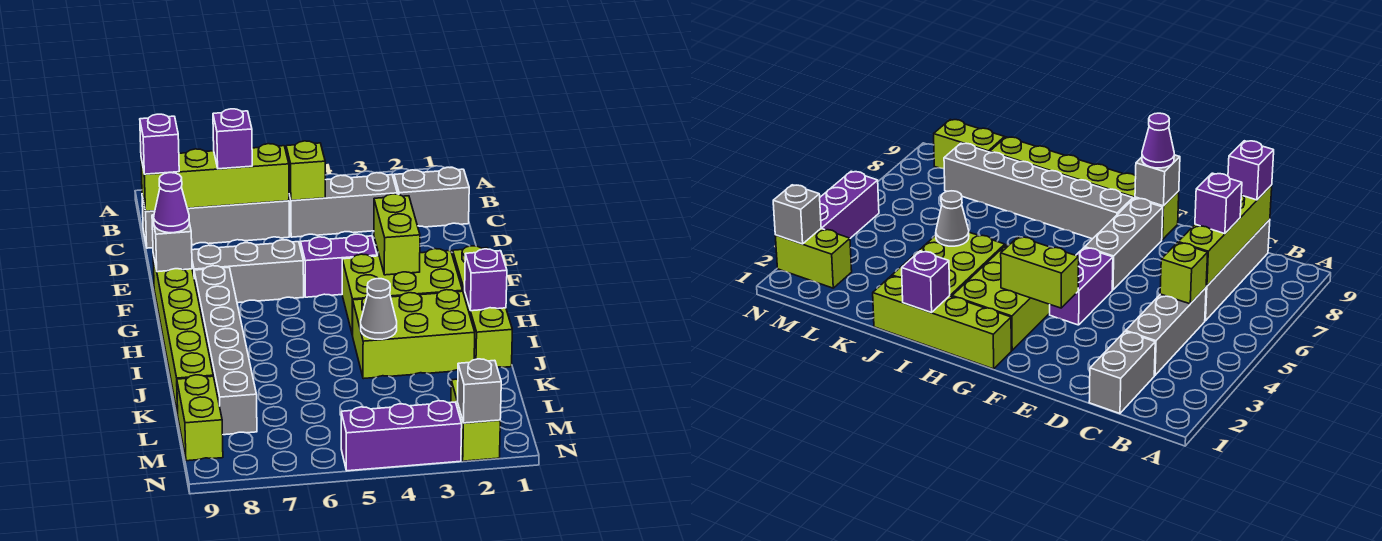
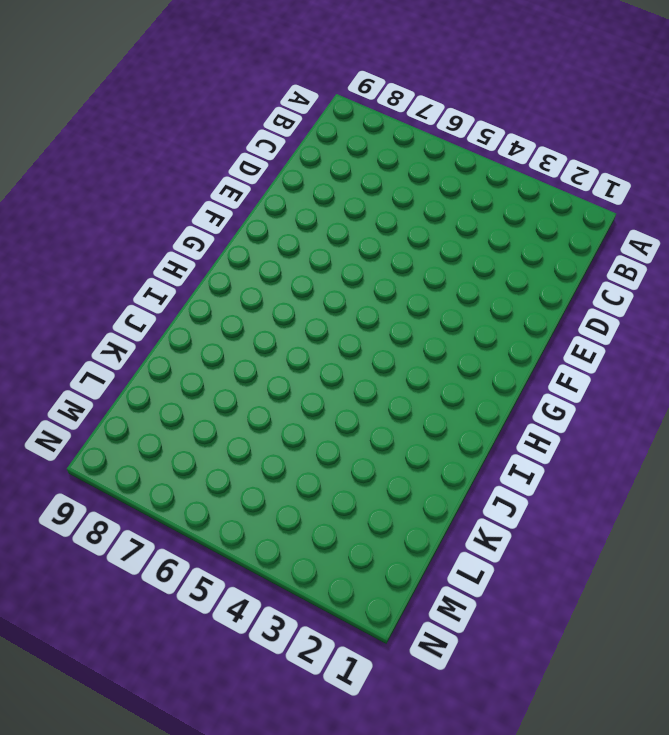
none -> grey brick C1:C2 level 1
none -> grey brick C3:C5 level 1
none -> grey brick C6:C9 level 1

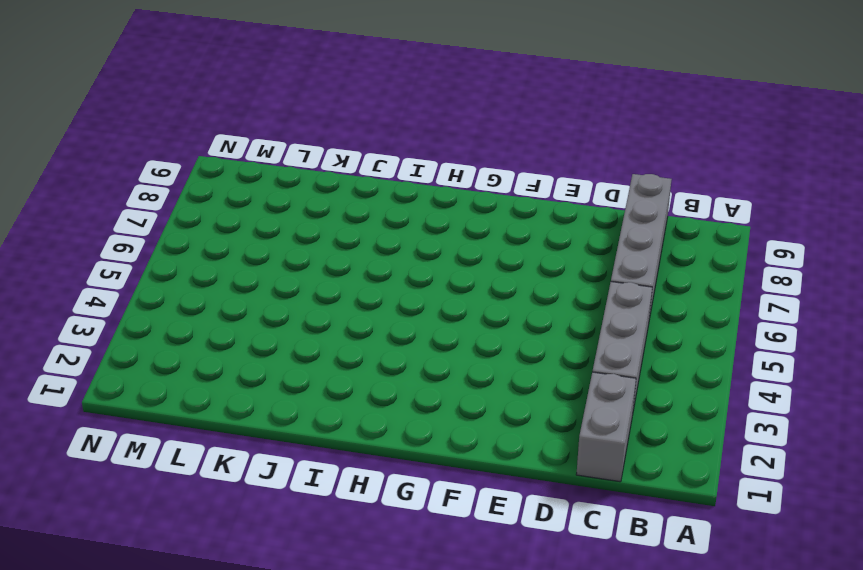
none -> purple brick F4:F5 level 1
none -> grey brick F6:F8 level 1
none -> lime brick F9:K9 level 1

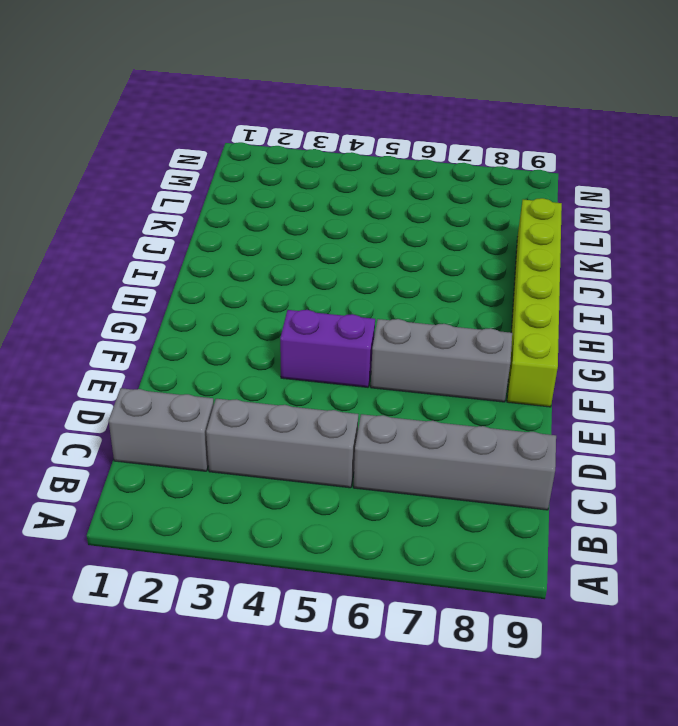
none -> lime brick G1:J1 level 1
none -> lime brick G2:H4 level 1
none -> grey brick G8:L8 level 1

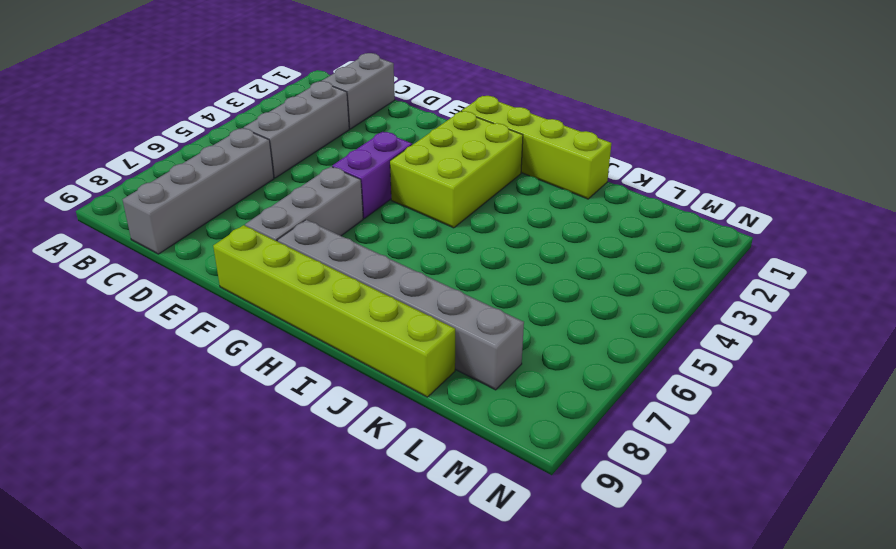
none -> lime brick I2:J4 level 1
none -> lime brick L9:M9 level 1
none -> lime brick M2:N2 level 1

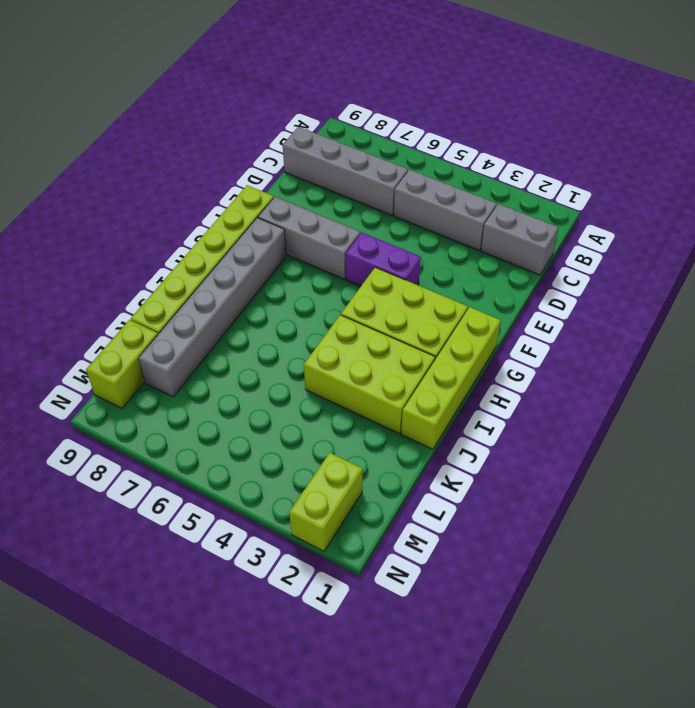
none -> purple brick N3:N5 level 1
none -> lime brick C5 level 2
none -> lime brick C6:C9 level 2

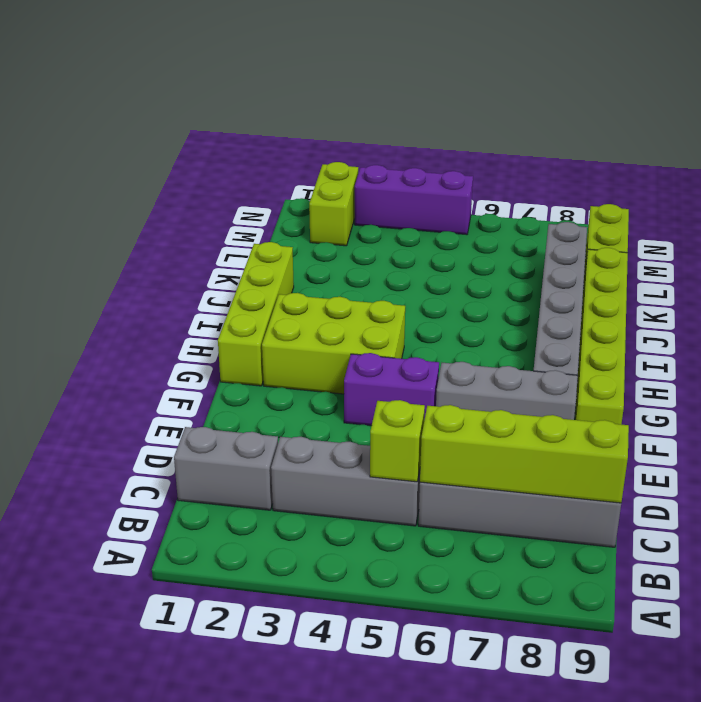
none -> lime brick I2:J4 level 1
none -> lime brick F3:G3 level 2
none -> grey brick F9 level 2

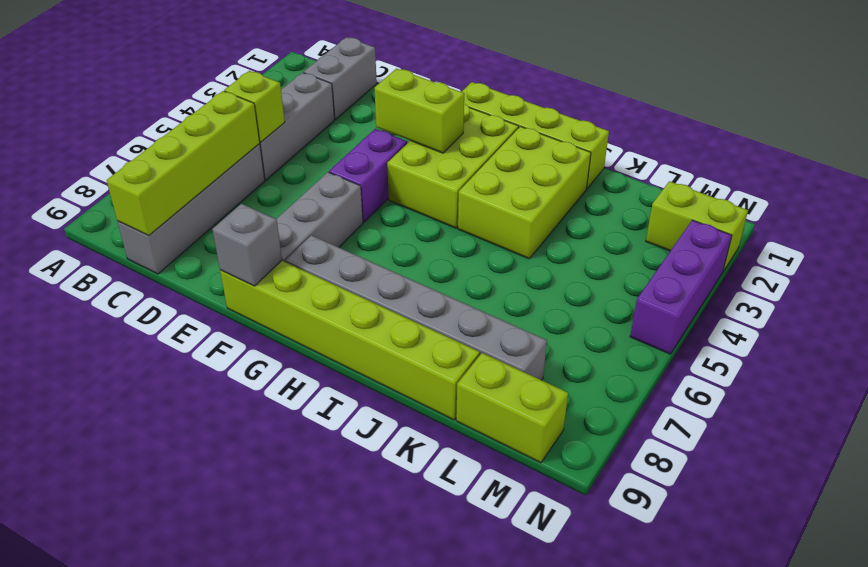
none -> purple brick I1 level 2
none -> grey cone J4 level 2
none -> grey brick N2 level 2

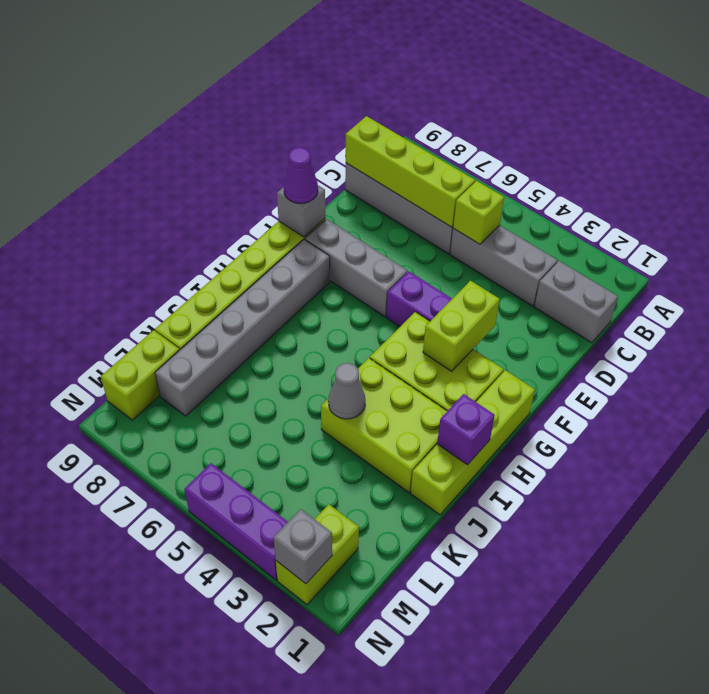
none -> purple brick C7 level 3
none -> purple brick C9 level 3

